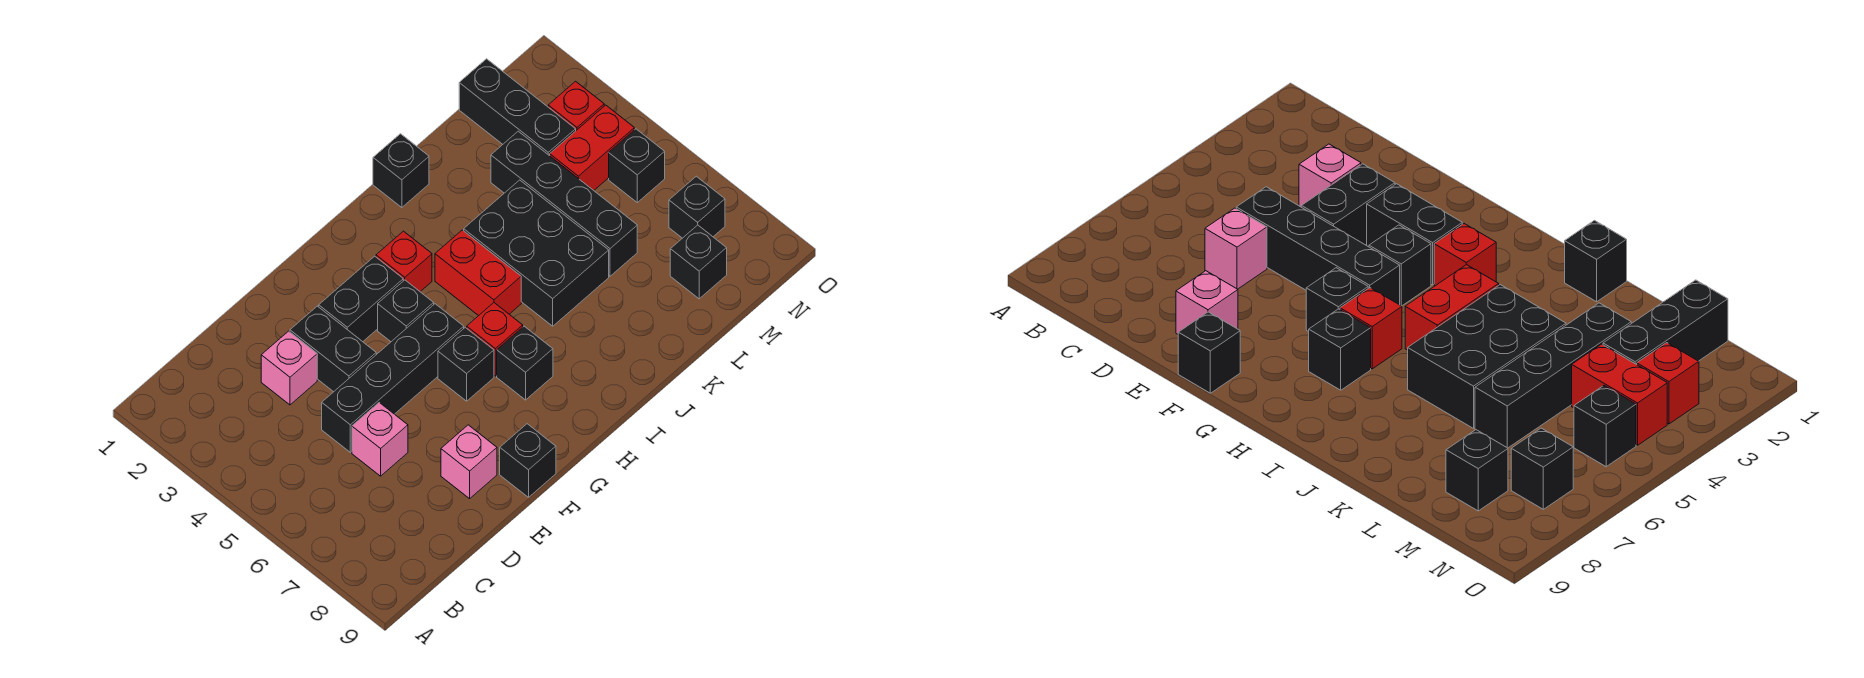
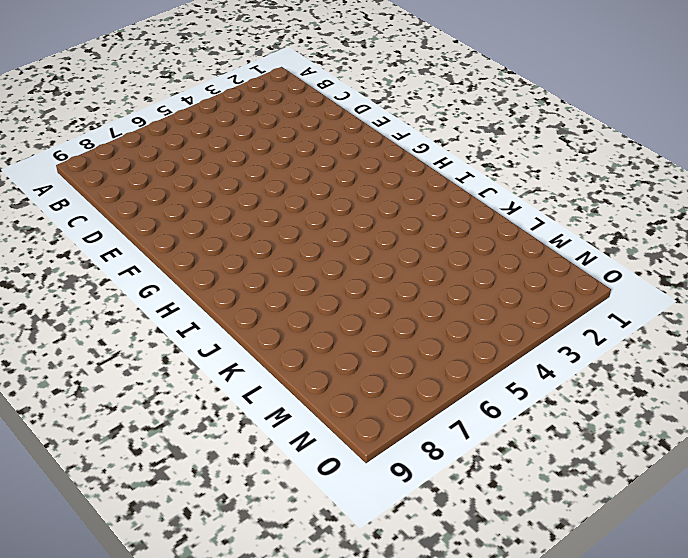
none -> pink brick D3 level 1
none -> black brick D5:G5 level 1
none -> pink brick D6 level 1

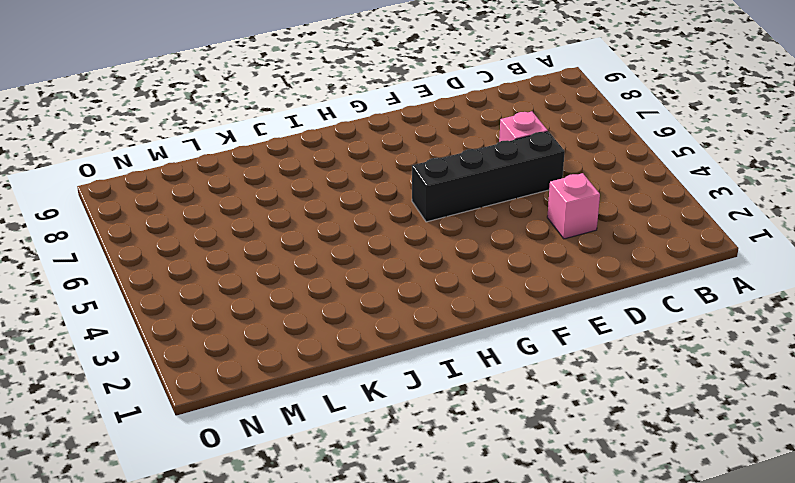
none -> black brick E3:E4 level 1
none -> pink brick E8 level 1
none -> black brick F3:G3 level 1

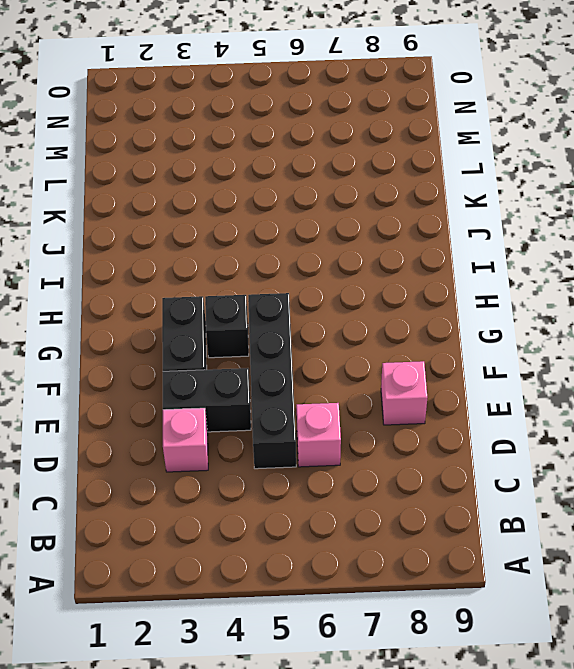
none -> black brick F9 level 1
none -> black brick G6 level 1
none -> red brick H3 level 1

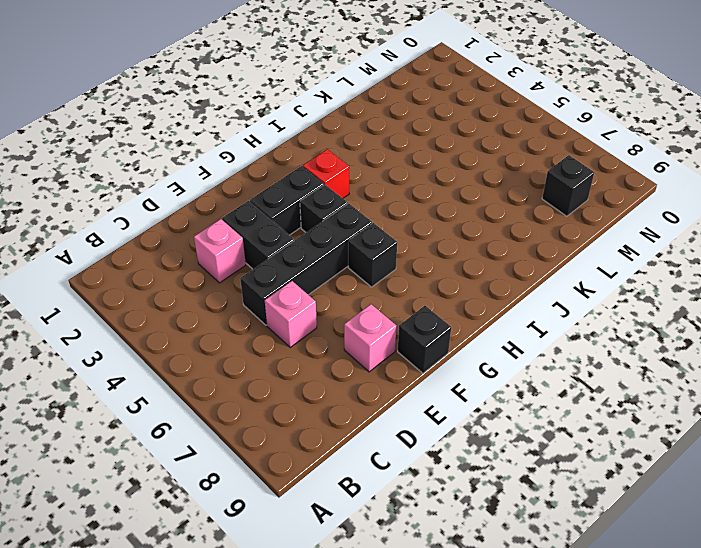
none -> red brick H6 level 1
none -> black brick H7 level 1
none -> red brick I4:I5 level 1

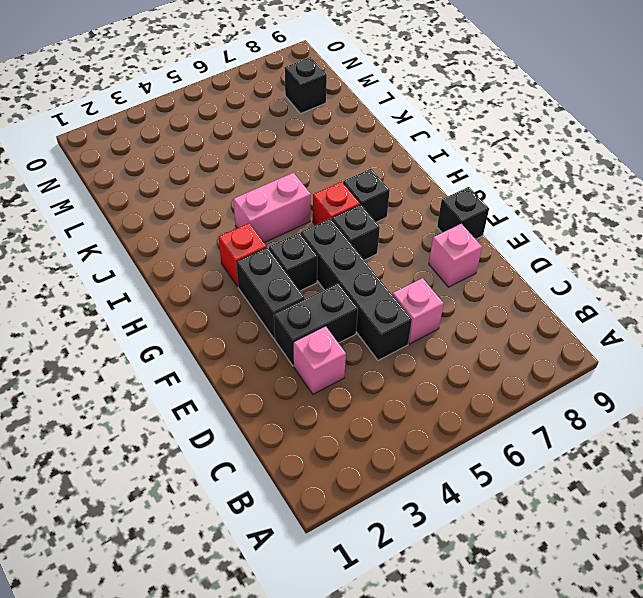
pink brick I4:I5 level 1 -> red brick I4:I5 level 1
none -> black brick J1 level 1
none -> black brick J4:K6 level 1
none -> black brick L3:L6 level 1

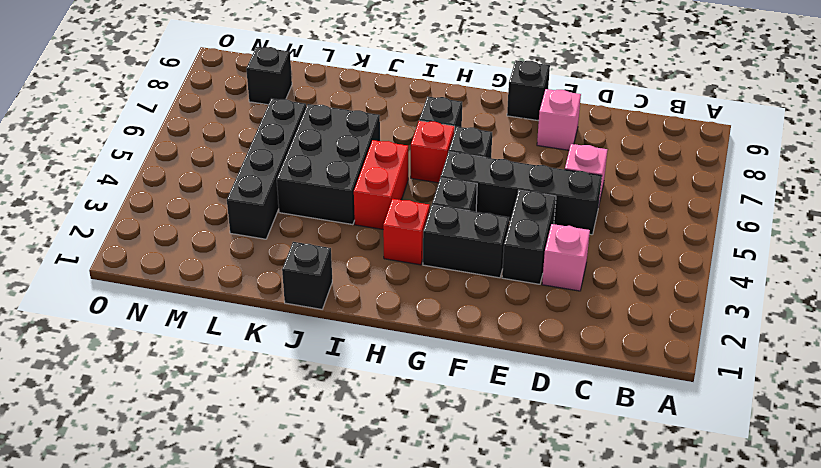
none -> black brick M1:M3 level 1
none -> red brick M4:N4 level 1
none -> red brick N3 level 1

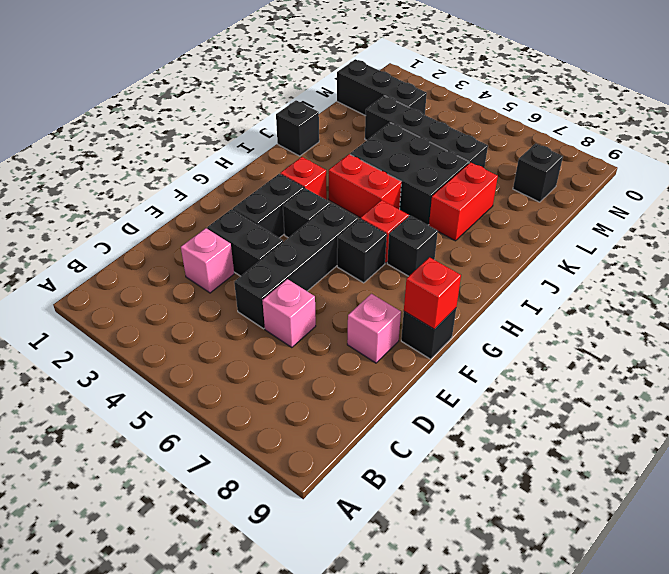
red brick F9 level 2 -> red brick N3 level 1
red brick J7:K7 level 1 -> red brick M4:N4 level 1
none -> black brick N5 level 1
none -> black brick N7 level 1

